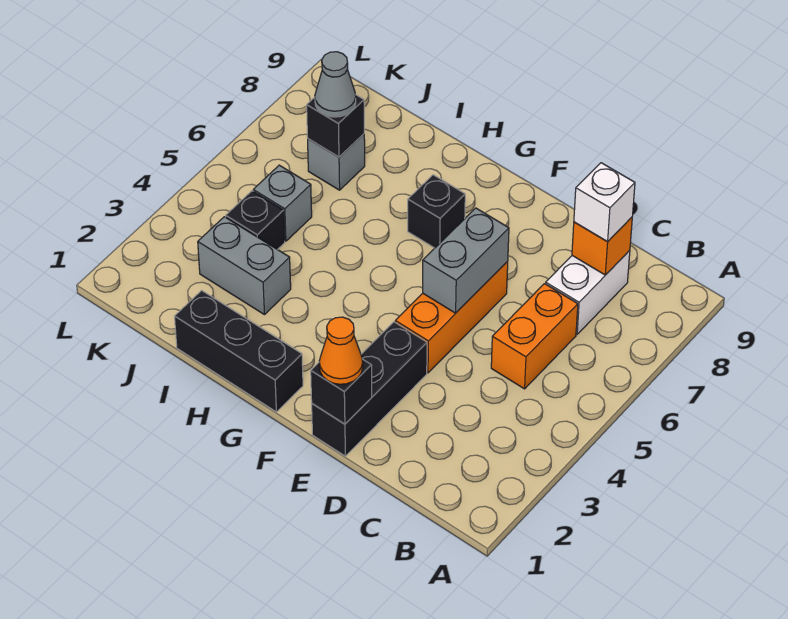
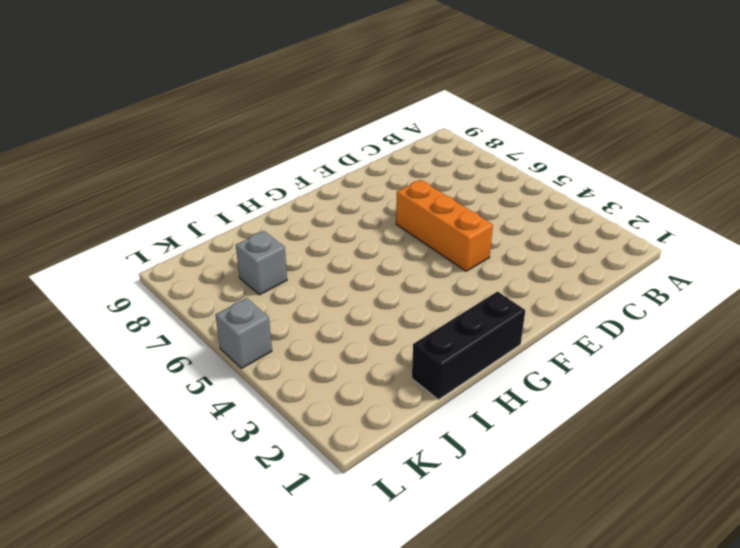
grey brick L5 level 1 -> grey brick J5 level 1
none -> orange brick C5:C6 level 1
none -> white brick C7:C8 level 1
none -> black brick E1:E3 level 1

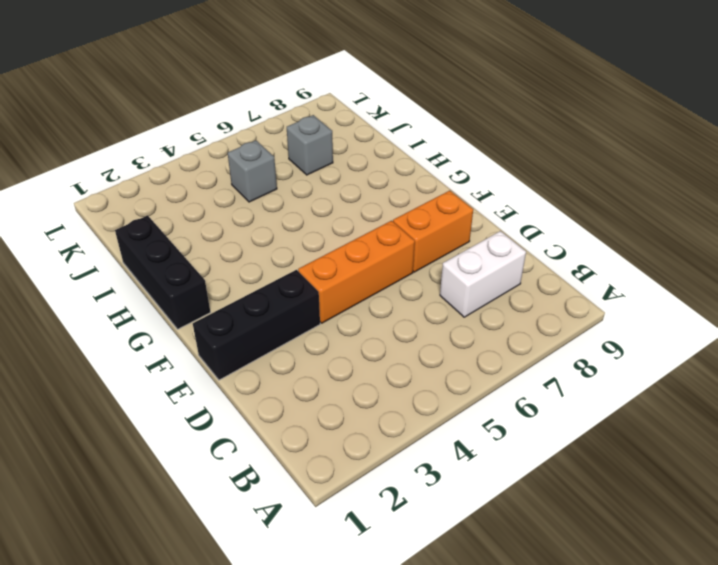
orange brick E7:E8 level 1 -> orange brick C5:C6 level 1
none -> black brick G7 level 1
none -> grey brick I3:J3 level 1
none -> black brick J4 level 1

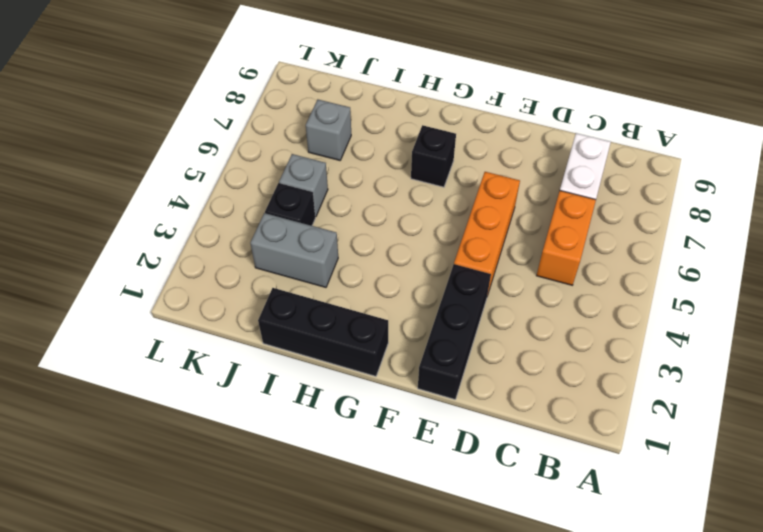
none -> orange brick C8 level 2
none -> black brick E1 level 2
none -> grey brick E5:E6 level 2

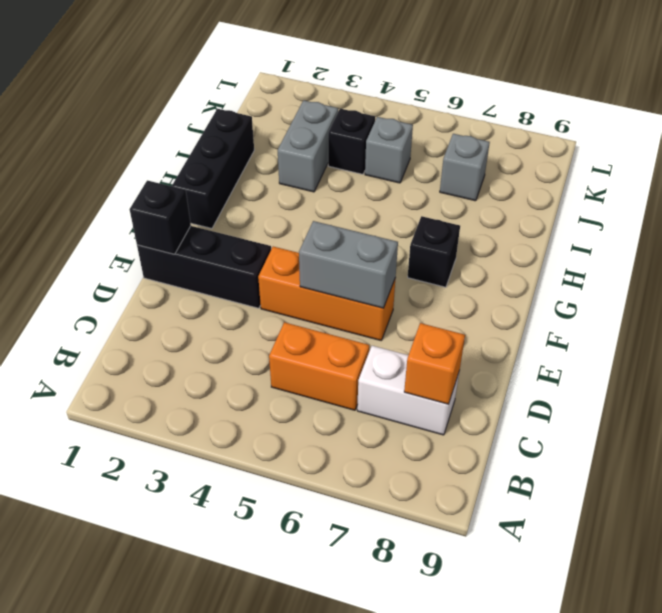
none -> black brick J7 level 2
none -> white brick C8 level 3
none -> orange cone E1 level 3

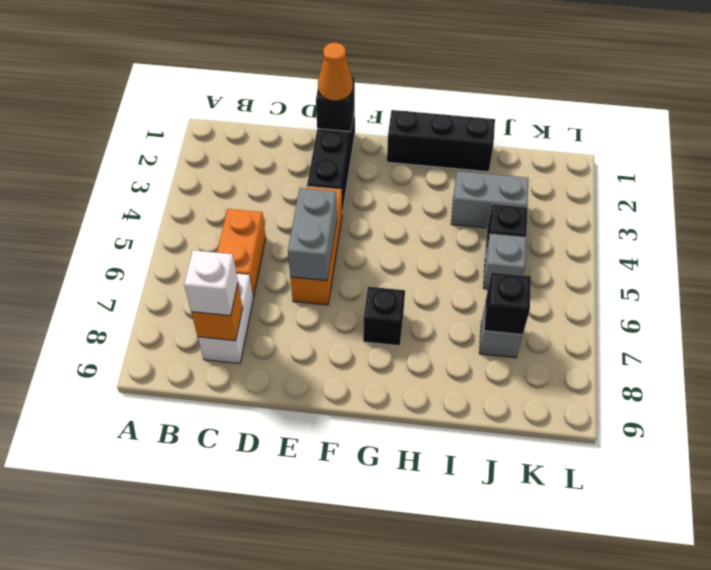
none -> grey cone J7 level 3

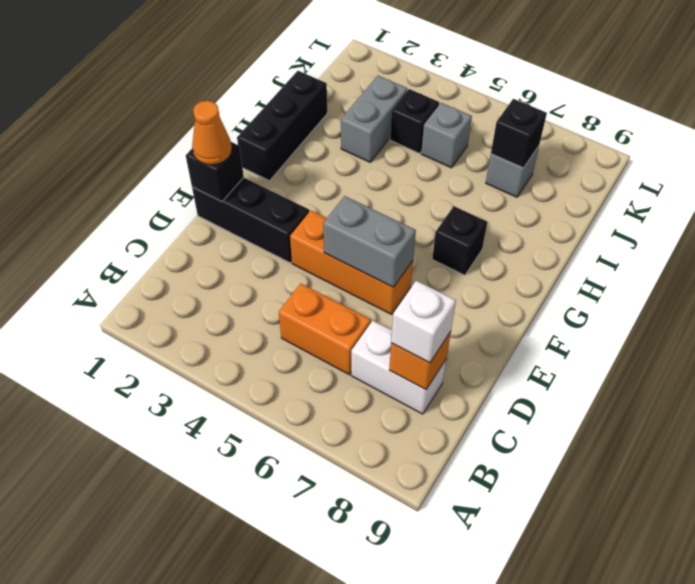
none -> grey cone J7 level 3

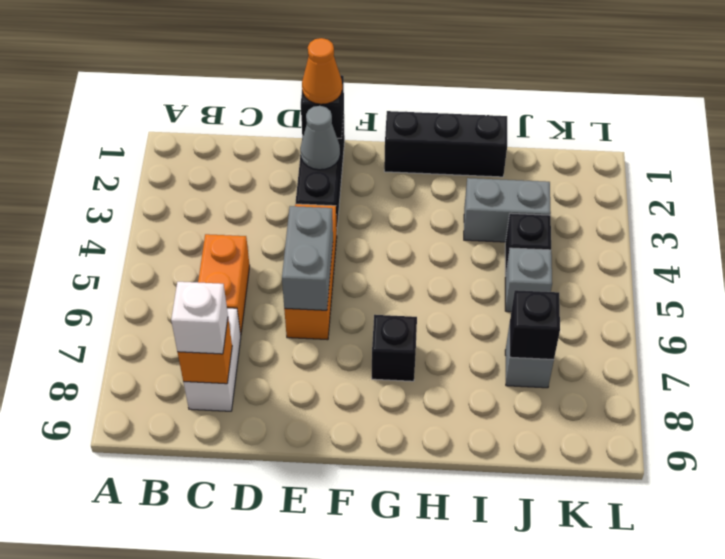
grey cone E2 level 2 -> grey cone J7 level 3

